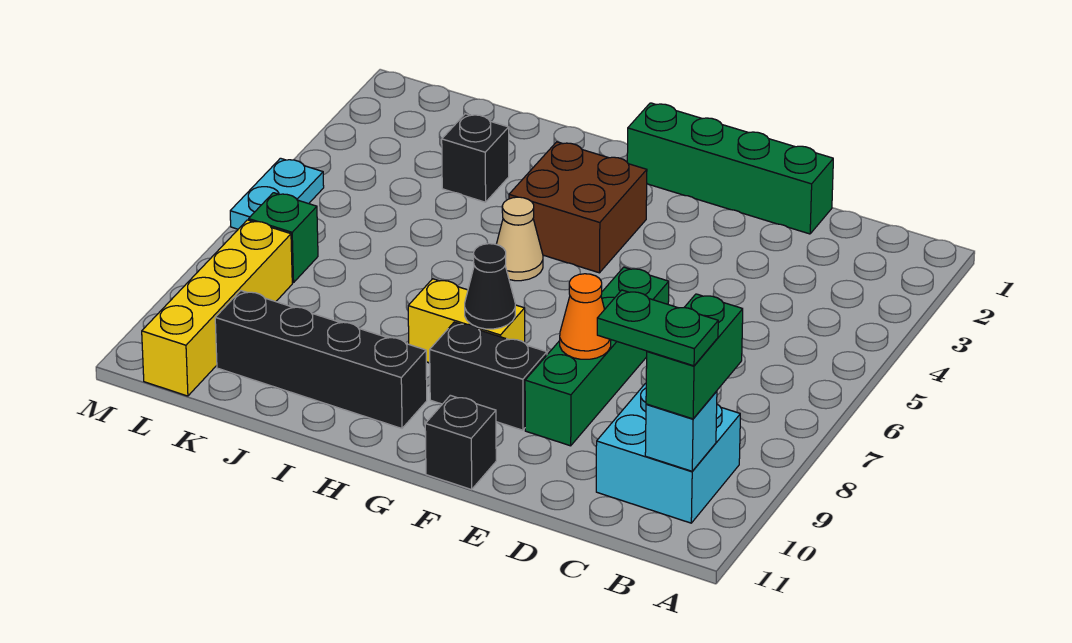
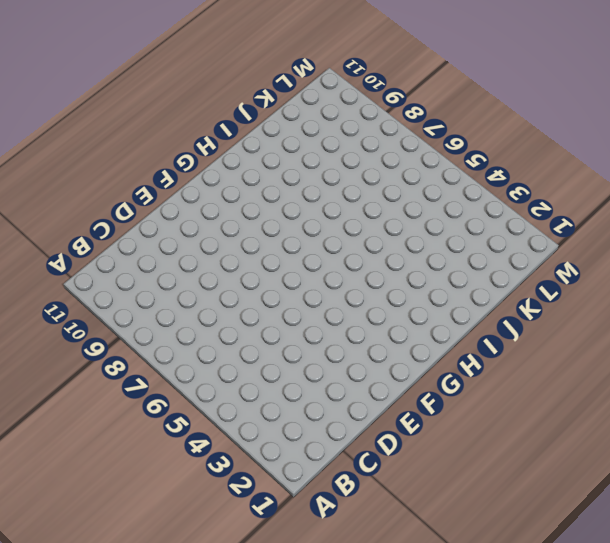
none -> cyan brick B9:C10 level 1
none -> green brick D1:G1 level 1
none -> green brick E6:E9 level 1

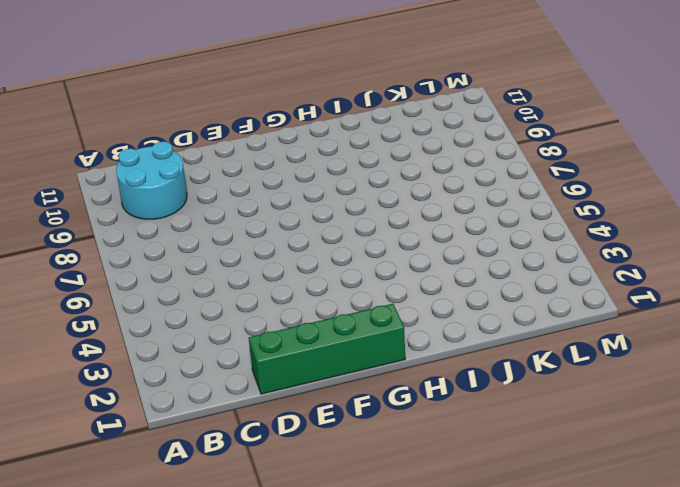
cyan round brick B9:C10 level 1 -> cyan brick B9:C10 level 1
none -> green brick E6:E9 level 1
none -> black brick F9:G9 level 1
none -> black brick F11 level 1

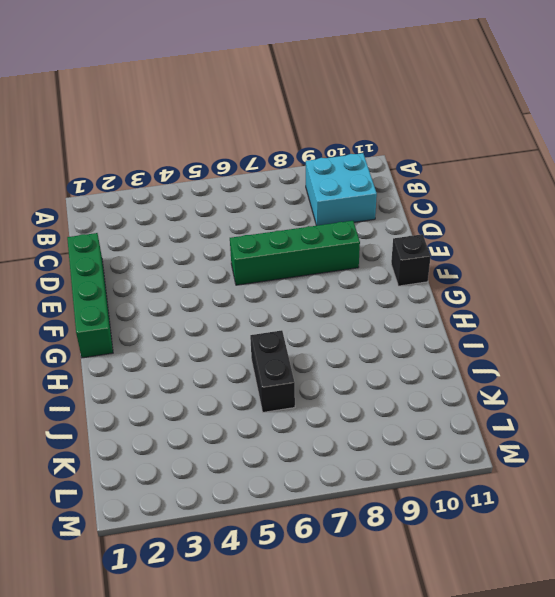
black brick I6:J6 level 1 -> black brick F9:G9 level 1
none -> brown brick G3:H4 level 1
none -> yellow brick G8:H8 level 1
none -> tan cone H5 level 1

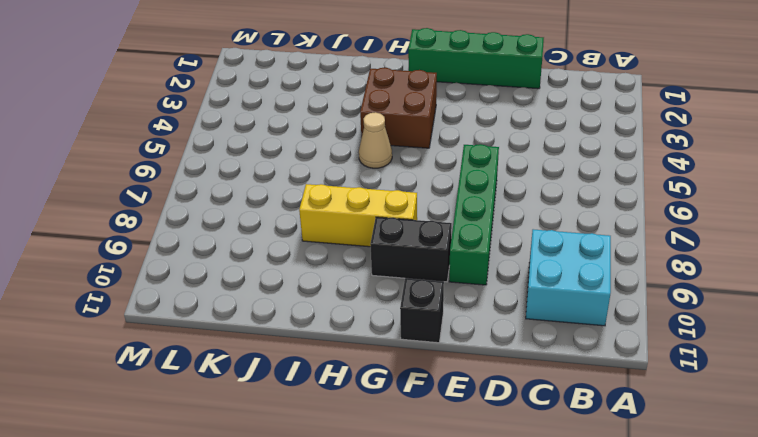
yellow brick G8:I8 level 1 -> yellow brick G8:H8 level 1
none -> black brick H10:K10 level 1
none -> black brick J3 level 1
none -> green brick L7 level 1

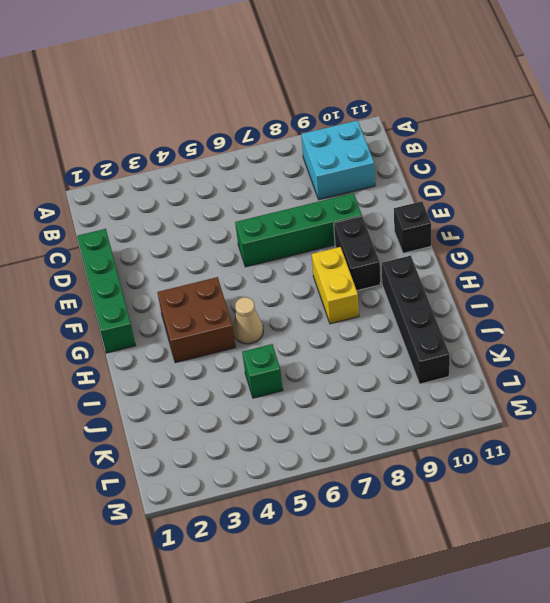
green brick J5 level 1 -> green brick L7 level 1
none -> black brick J3 level 1
none -> yellow brick L8:L11 level 1
none -> cyan plate M5:M6 level 1

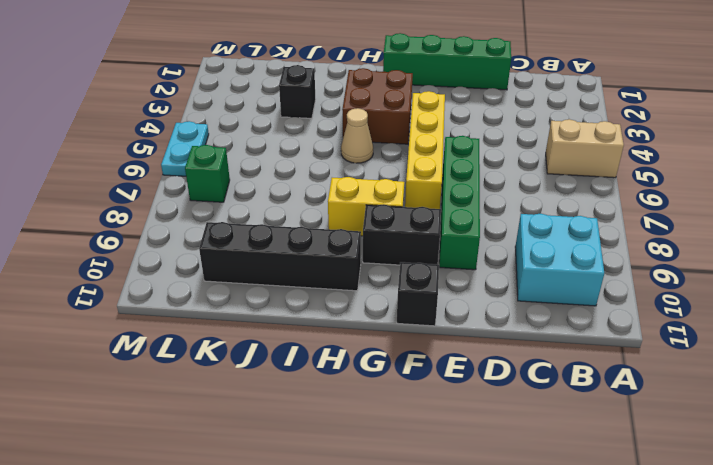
tan brick A5:B5 level 1 -> none
yellow brick F4:F7 level 1 -> yellow brick L8:L11 level 1
none -> cyan brick B10 level 2
none -> orange cone E8 level 2
none -> black cone G8 level 2

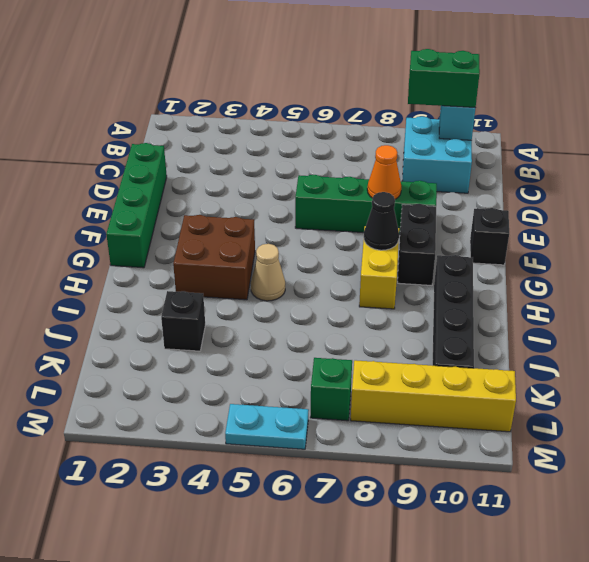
none -> green plate B10:C10 level 4

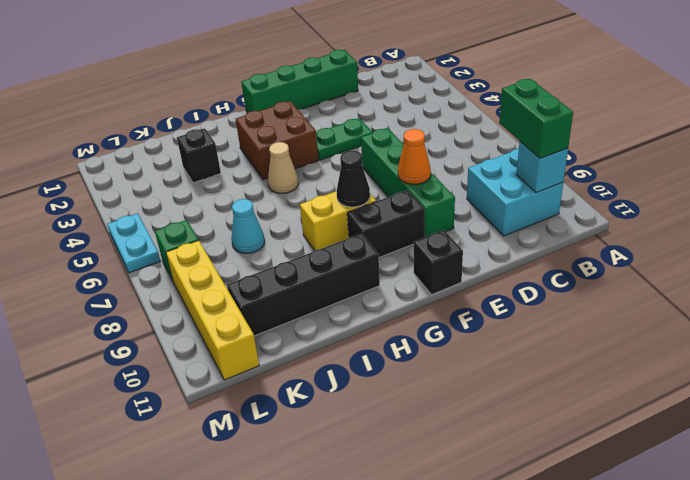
green plate E4:F4 level 1 -> green plate B10:C10 level 4
cyan cone J7 level 1 -> none

